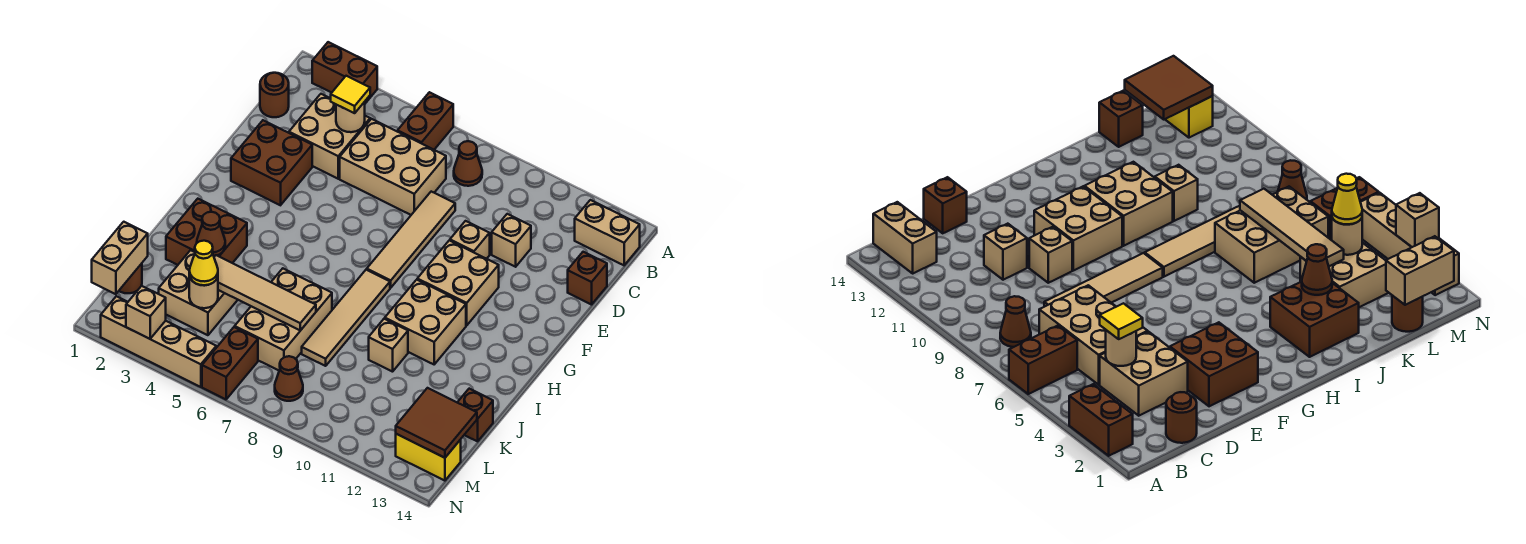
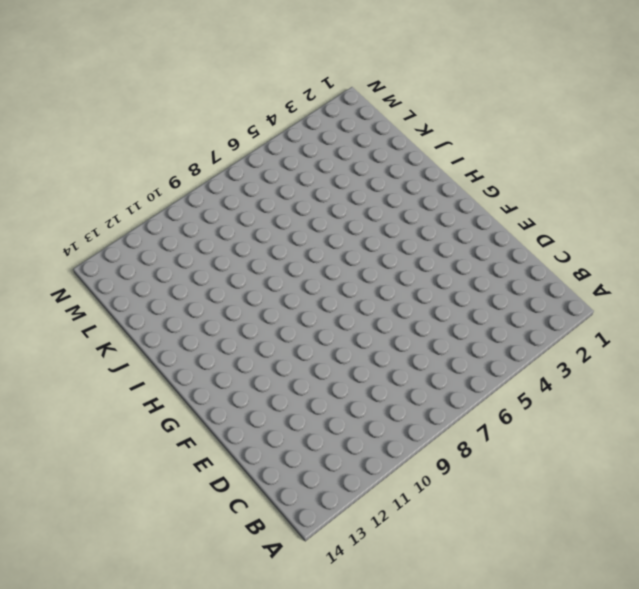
none -> brown brick A2:A3 level 1
none -> brown brick A6:B6 level 1
none -> brown cone B8 level 1
none -> tan brick B13:B14 level 1

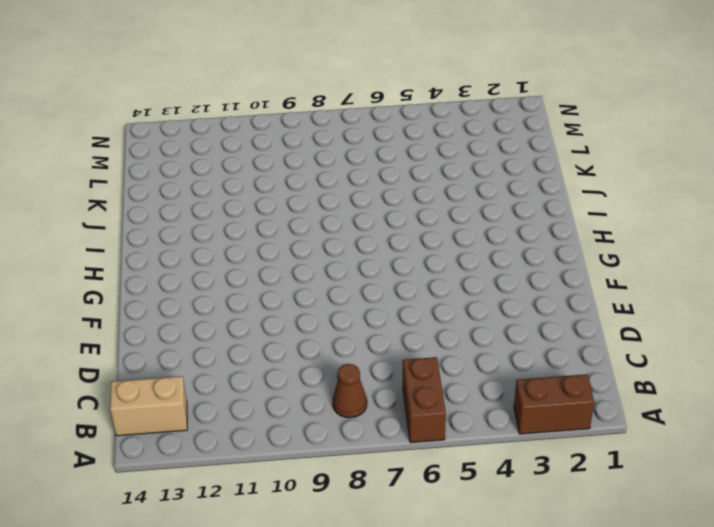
none -> brown round brick C1 level 1
none -> tan brick C3:D4 level 1
none -> tan brick C5:D7 level 1
none -> tan tile D8:G8 level 1

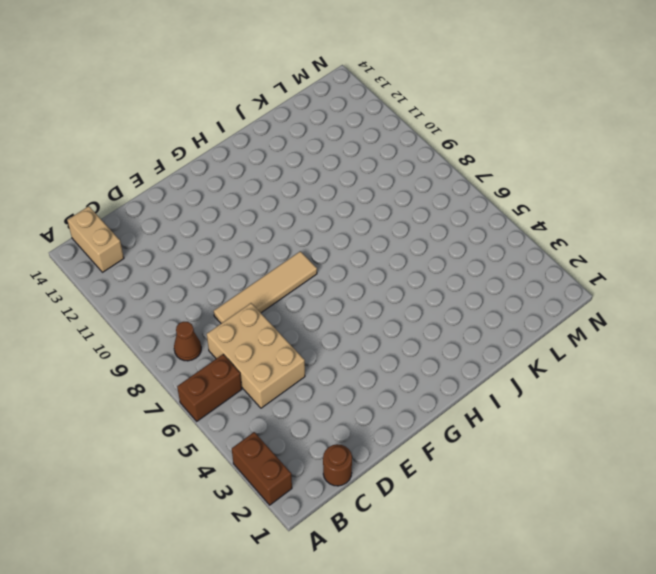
none -> tan brick C3:D4 level 1
none -> tan brick D11 level 1
none -> brown brick D14 level 1
none -> brown brick E2:F3 level 1

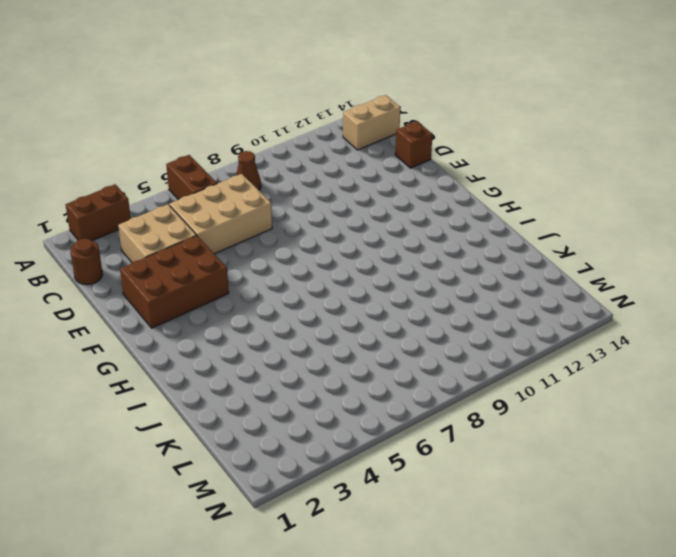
brown brick E2:F4 level 1 -> brown brick E2:F3 level 1
none -> tan tile D8:G8 level 1
none -> tan brick D11 level 1
none -> tan brick E10 level 1
none -> tan brick F10:G11 level 1

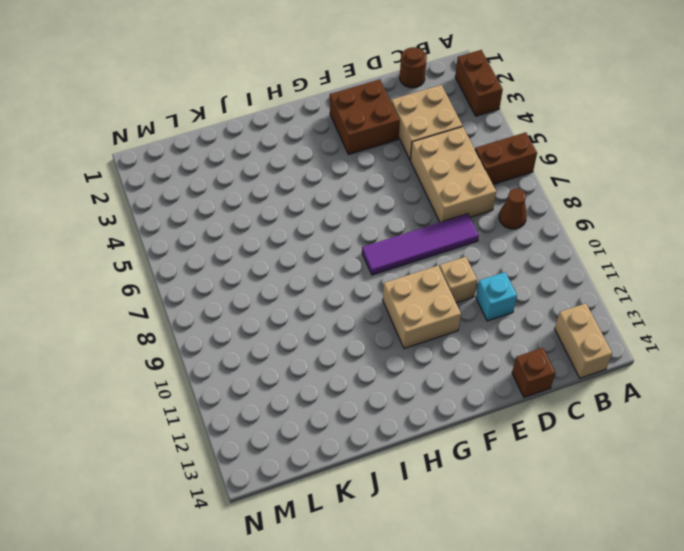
purple tile D8:G8 level 1 -> tan tile D8:G8 level 1
cyan brick D11 level 1 -> tan brick D11 level 1
none -> tan tile H8:K8 level 1
none -> tan brick H10:I11 level 1
none -> brown brick I2:J3 level 1
none -> tan brick J6:L7 level 1

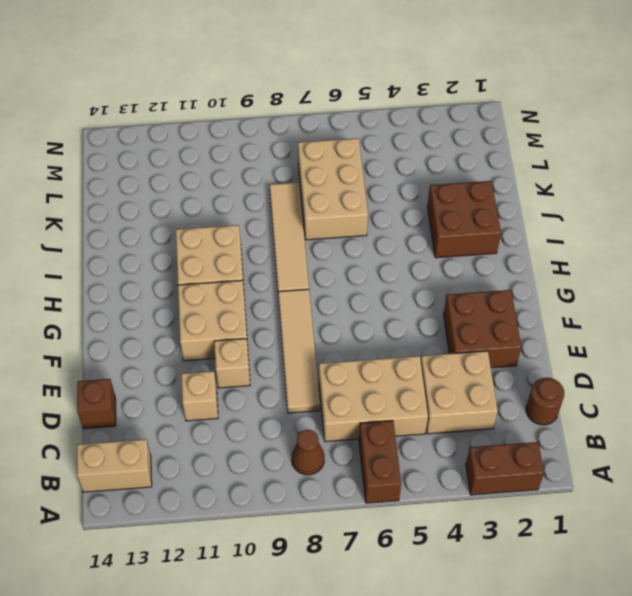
none -> tan brick J10 level 1
none -> tan brick K3:L4 level 1
none -> brown brick K14 level 1
none -> brown round brick L1 level 1

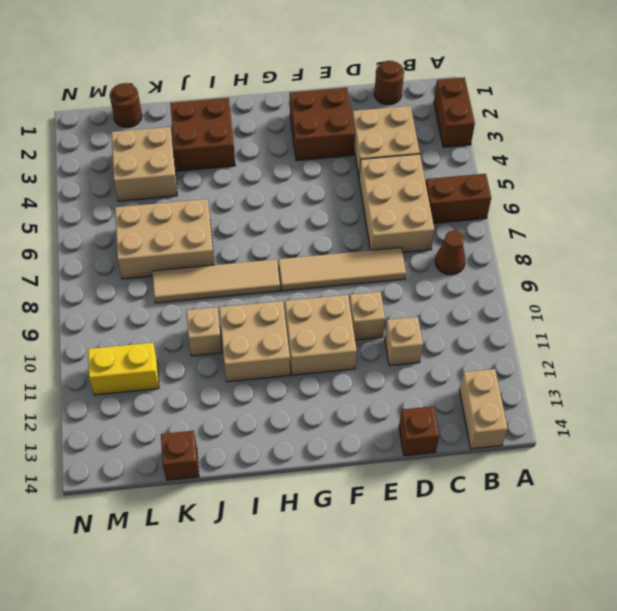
yellow brick L11:M11 level 1 -> yellow brick M13:M14 level 1
none -> brown brick M6:N6 level 1
none -> brown cone M8 level 1
none -> tan brick N2:N5 level 1
none -> tan round brick C4 level 2

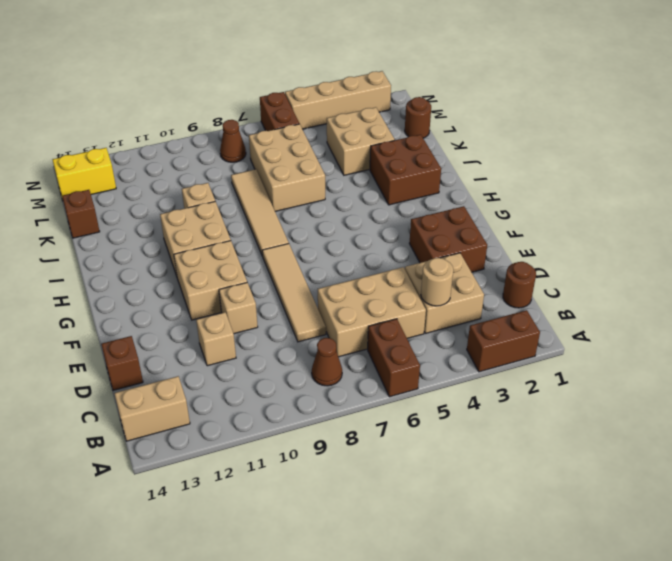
none -> brown cone J3 level 2
none -> tan tile K4:K7 level 2
none -> tan brick L1:M1 level 2
none -> tan round brick L4 level 2

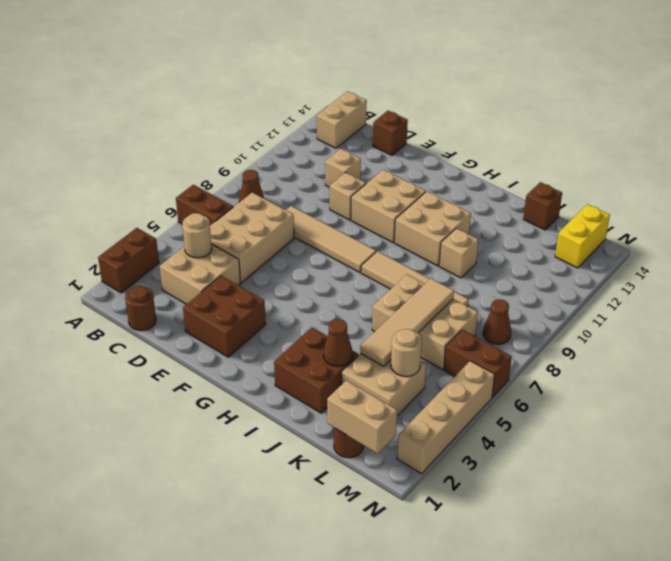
none -> brown tile L13:M14 level 2
none -> tan brick N3 level 2
none -> yellow tile C4 level 3
none -> yellow cone L4 level 3

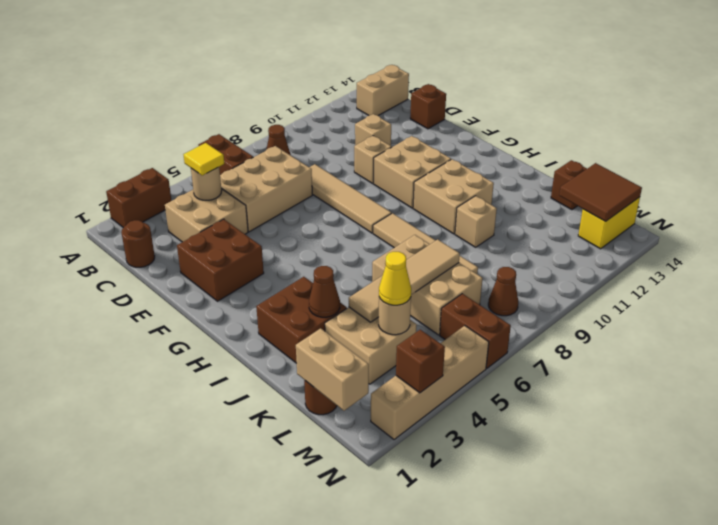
brown brick N3 level 2 -> tan brick N3 level 2

